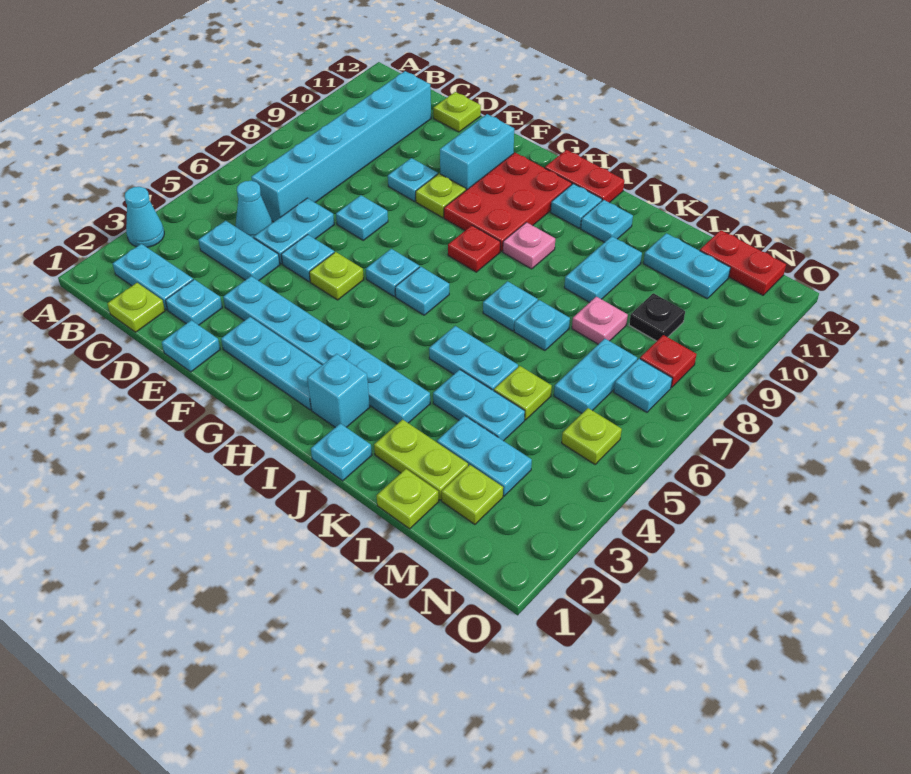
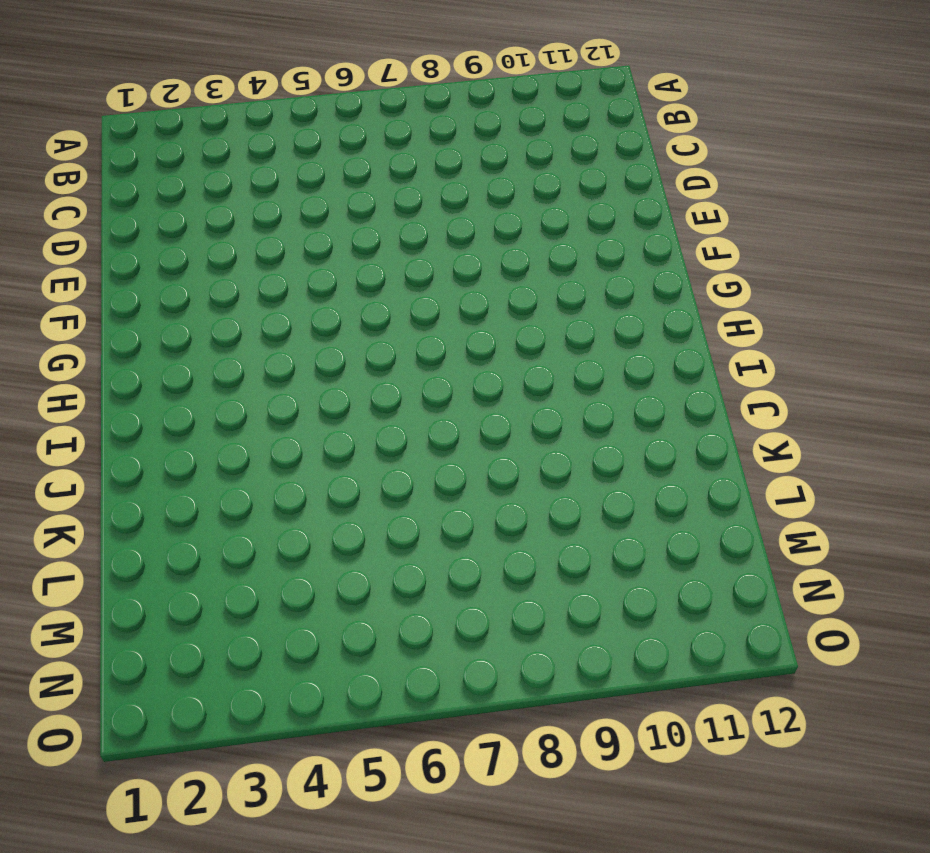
none -> cyan cone A3 level 1
none -> cyan plate B2:C2 level 1
none -> lime plate C1 level 1
none -> cyan plate C4:D4 level 1

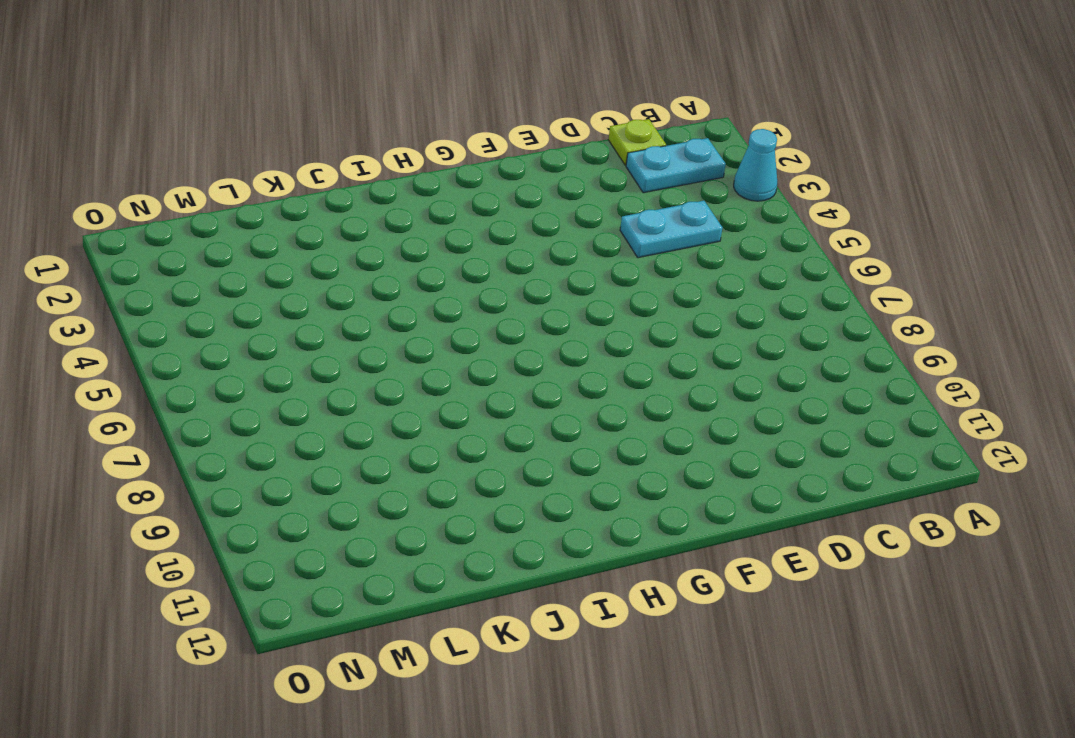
none -> cyan cone C5 level 1
none -> cyan brick C6:C11 level 1
none -> cyan plate D2 level 1
none -> cyan plate D5:D6 level 1

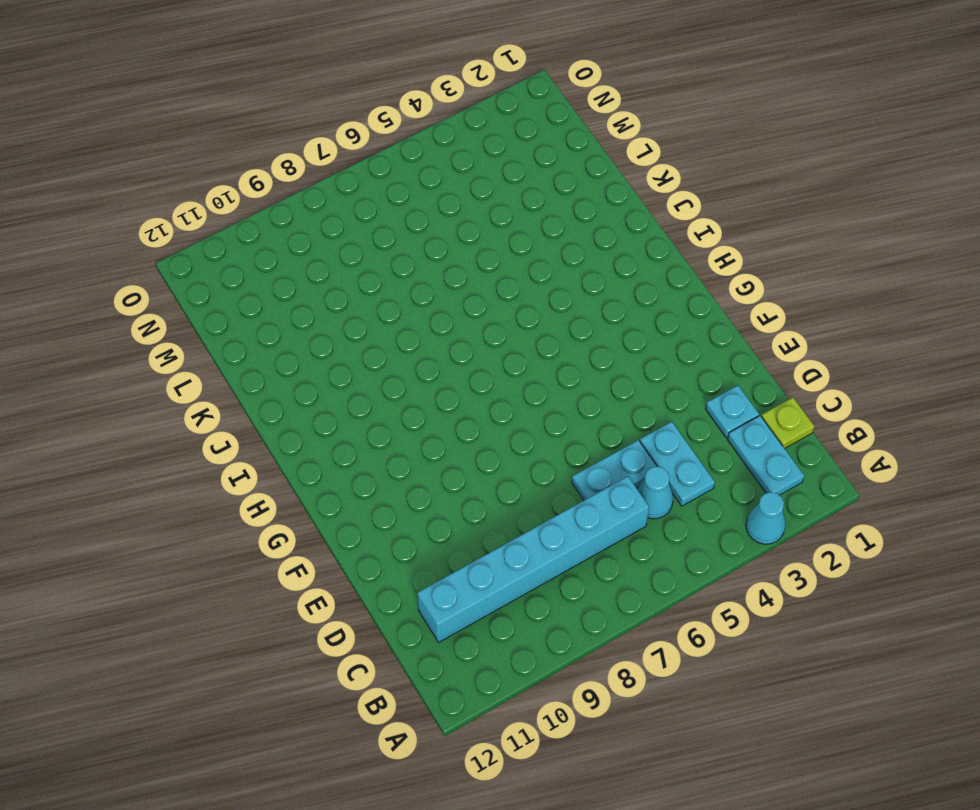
none -> lime plate D12 level 1
none -> cyan plate E1 level 1
none -> cyan plate E3:J3 level 1
none -> cyan plate E5 level 1

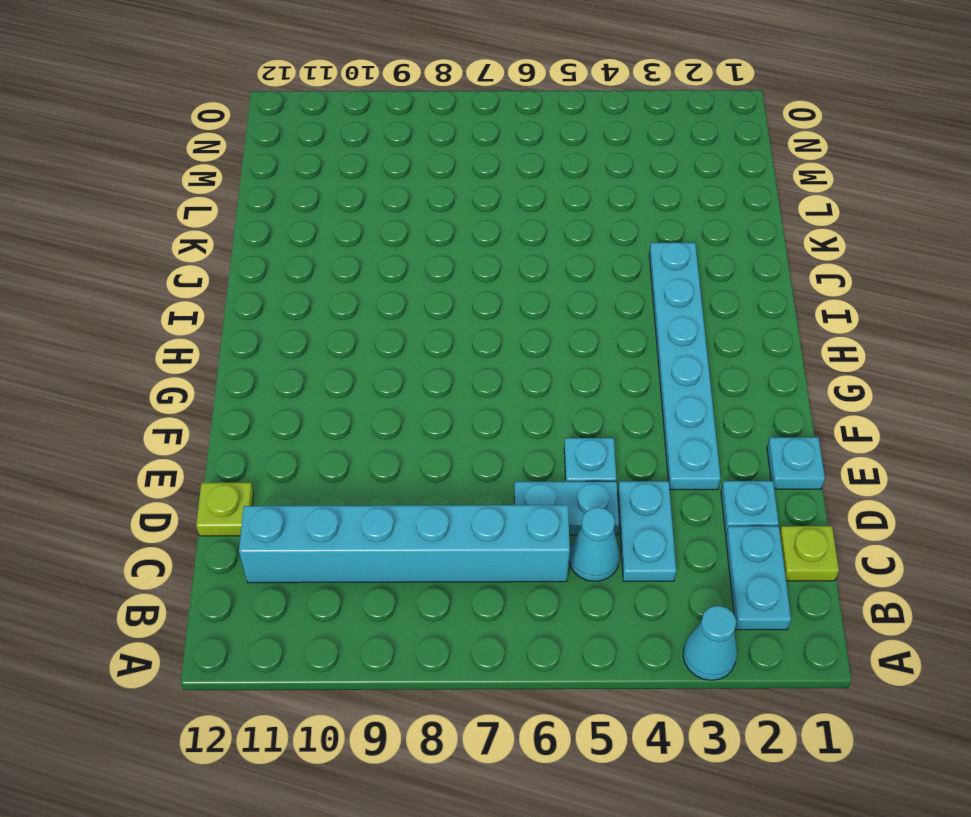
none -> cyan plate E7 level 1
none -> cyan plate E9 level 1
none -> cyan plate F2:H2 level 1
none -> lime plate F5 level 1

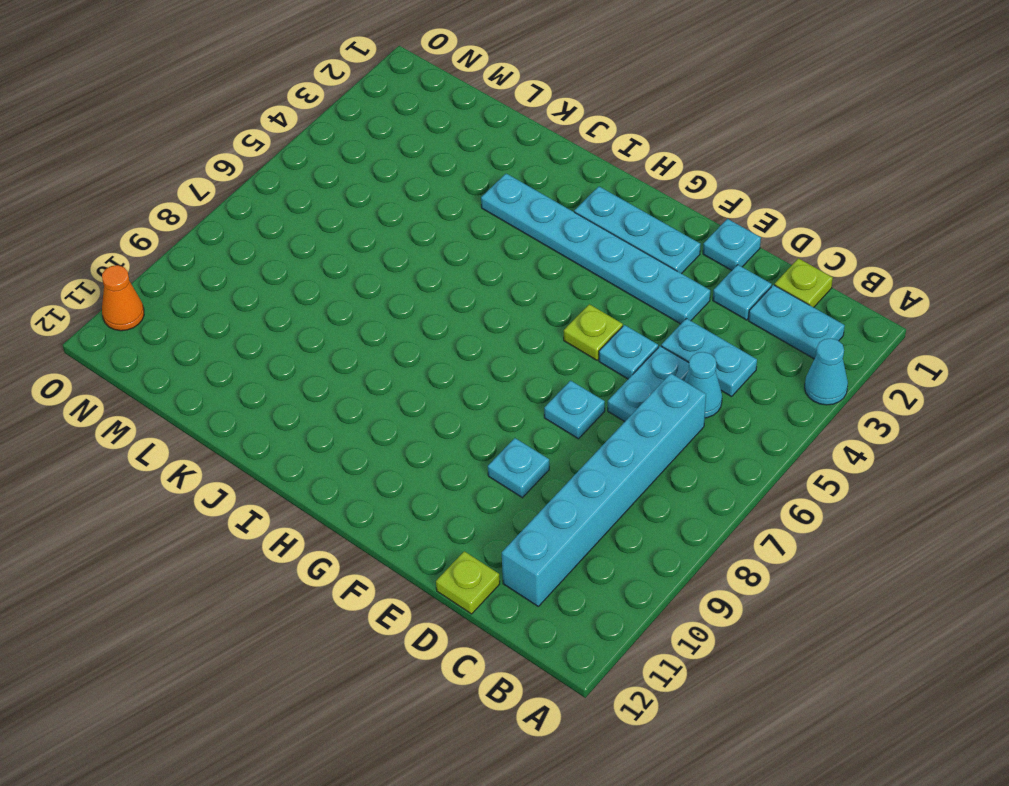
orange cone O11 level 1 -> none
none -> lime plate F9 level 1
none -> cyan brick F10:F11 level 1
none -> cyan plate G6 level 1
none -> red plate G9:H11 level 1

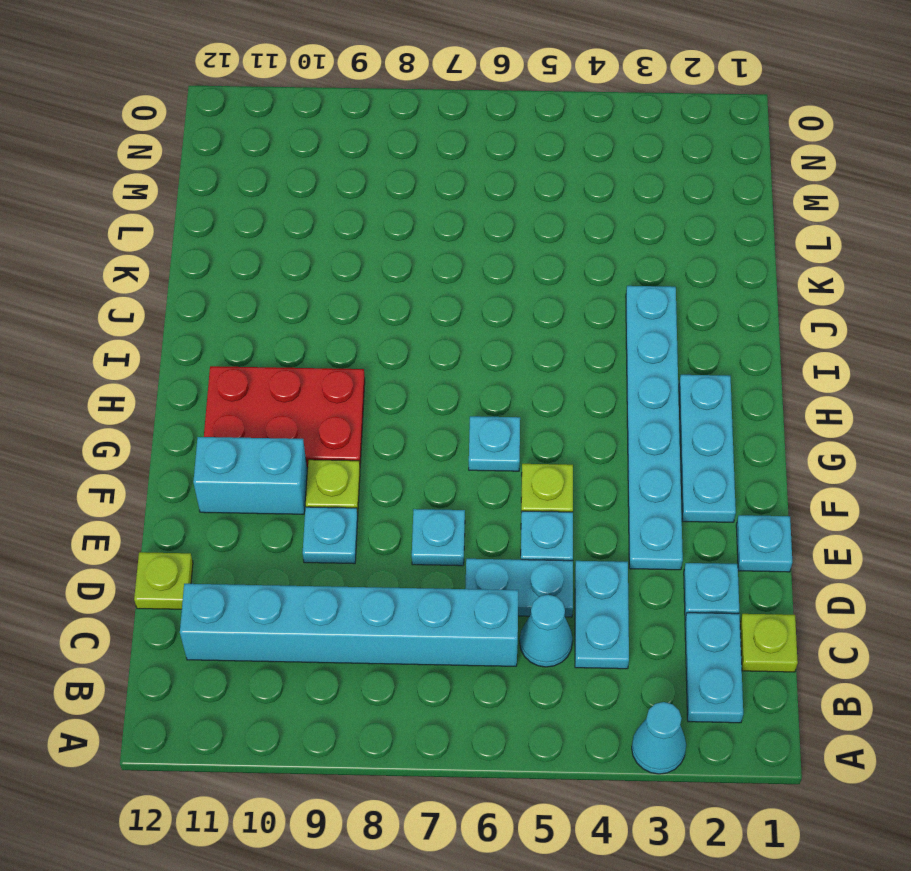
none -> cyan plate H6 level 1
none -> red plate H8 level 1
none -> red plate H12:I12 level 1
none -> cyan brick I2 level 1

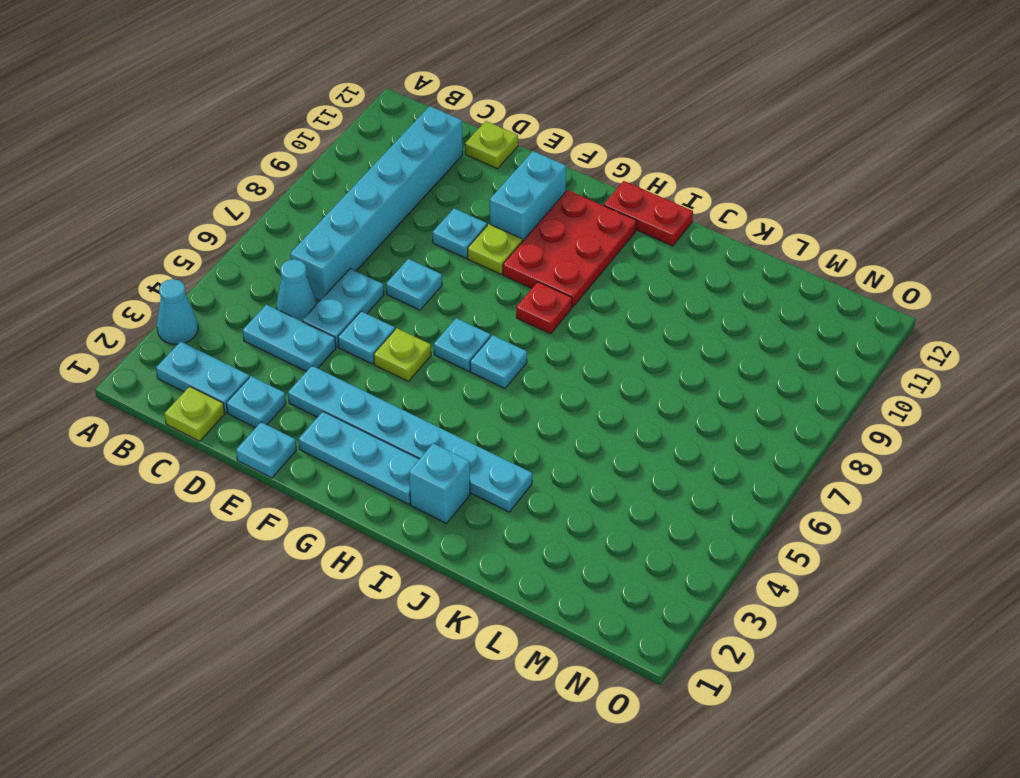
none -> pink plate I9 level 1
none -> cyan plate I11 level 1
none -> cyan plate J1 level 1
none -> cyan plate J5:K5 level 1

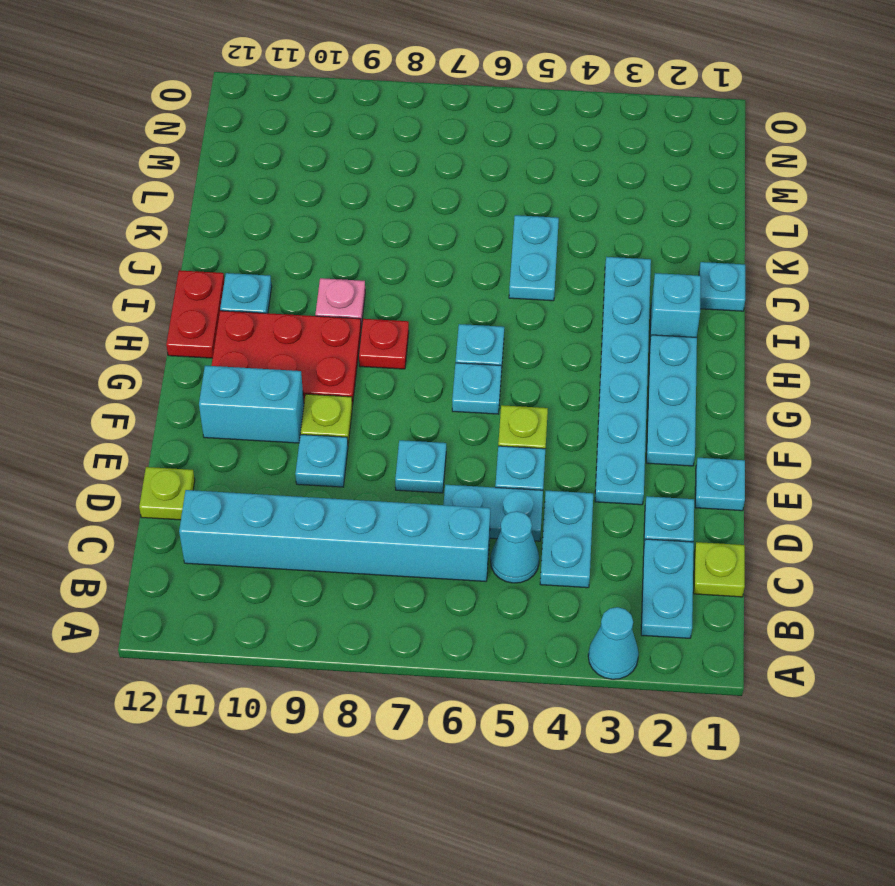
none -> cyan plate J7 level 1
none -> cyan plate J11 level 1
none -> lime plate K2:L2 level 1
none -> cyan plate K4:L4 level 1

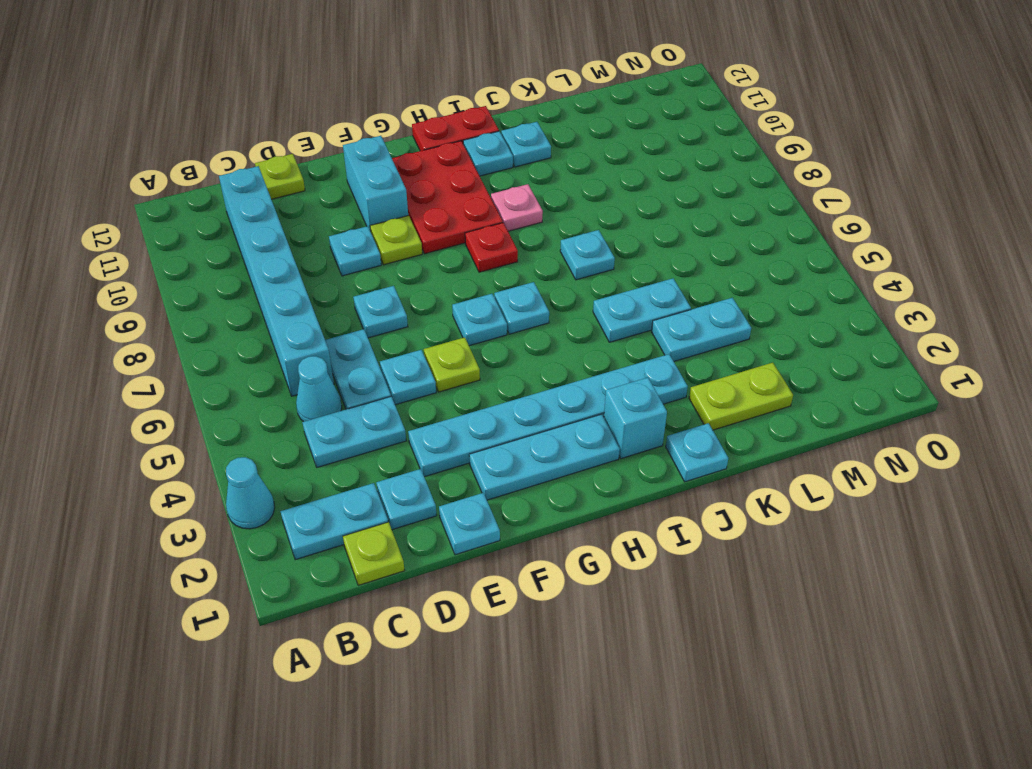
none -> cyan plate K7 level 1
none -> cyan plate K9:K10 level 1
none -> lime plate L1 level 1
none -> cyan plate L3:M3 level 1

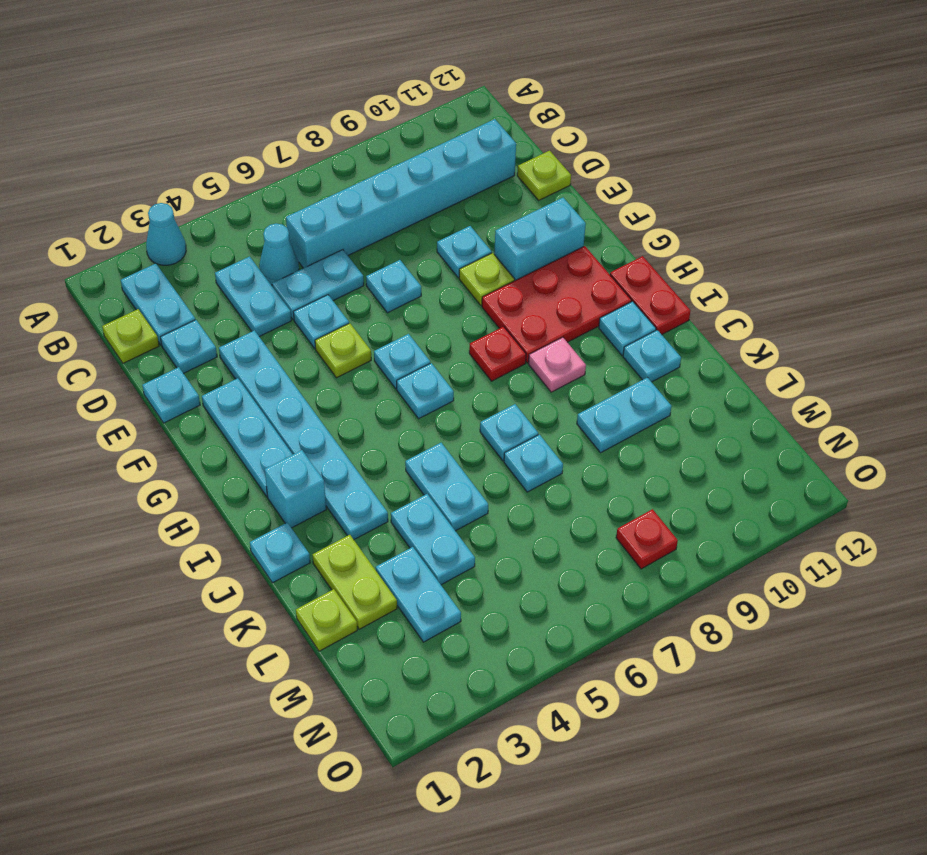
none -> lime plate L5 level 1
none -> pink plate L8 level 1
none -> cyan plate L11:M11 level 1
none -> lime plate M2 level 1

